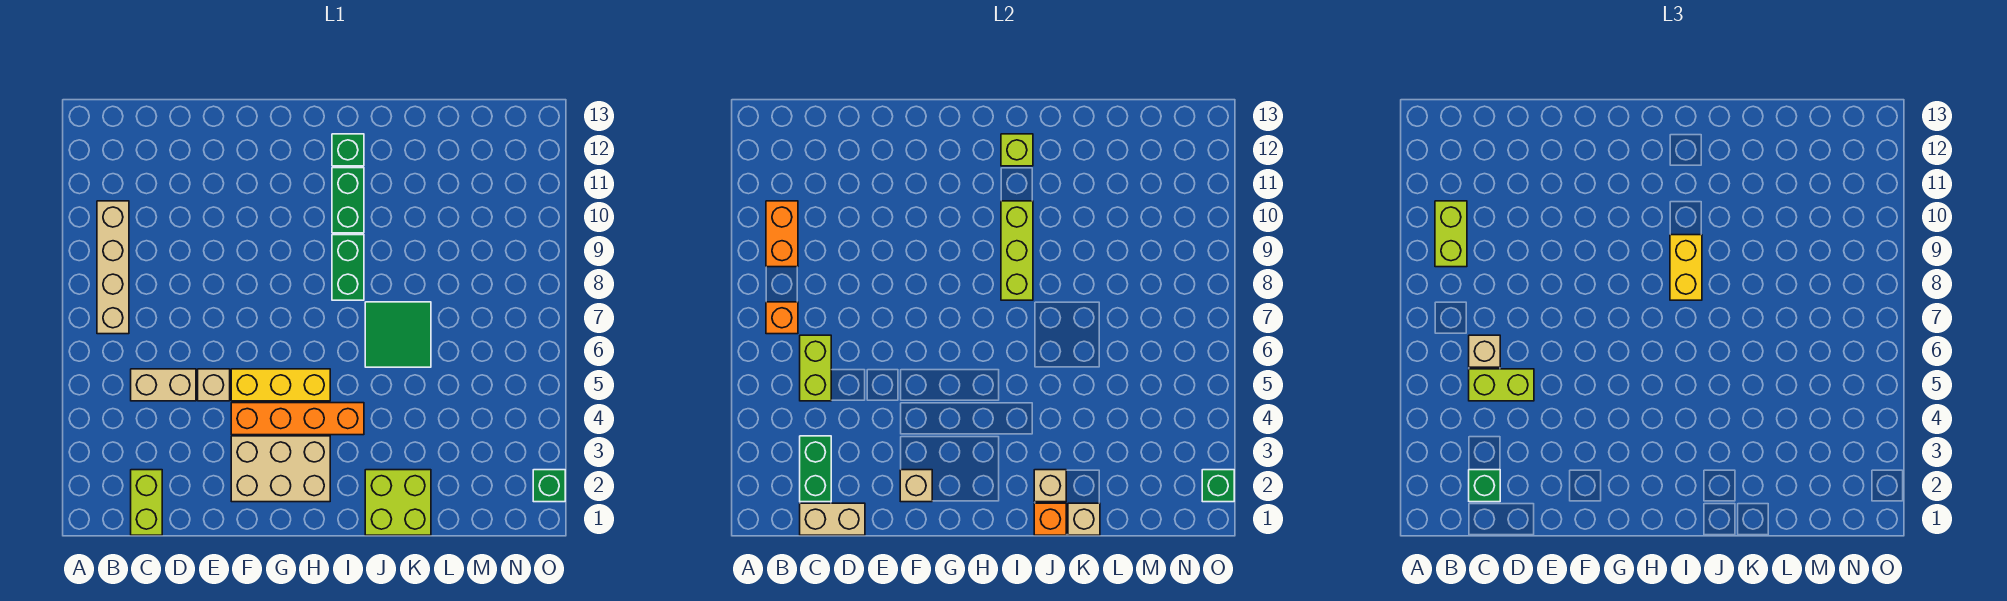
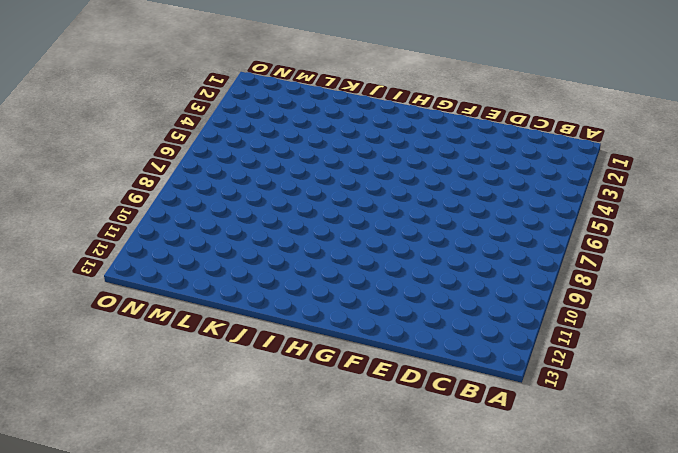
none -> tan brick B7:B10 level 1
none -> lime brick C1:C2 level 1
none -> tan brick C5:D5 level 1
none -> tan brick E5 level 1

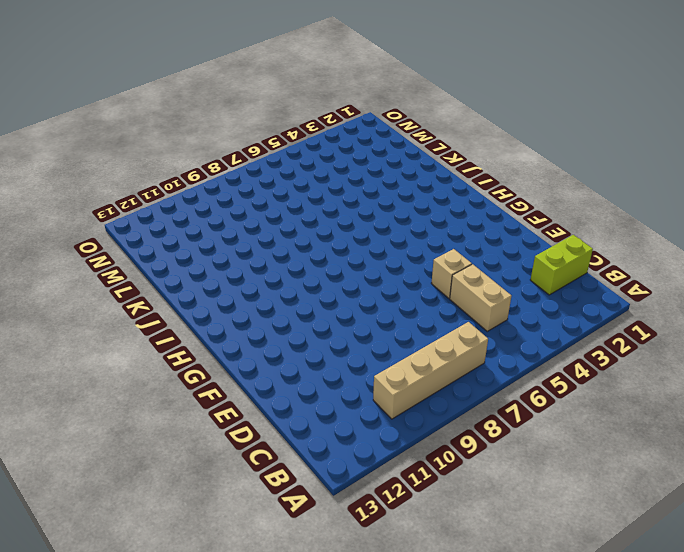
none -> tan brick F2:H3 level 1
none -> orange brick F4:I4 level 1
none -> yellow brick F5:H5 level 1
none -> green brick I8:I9 level 1

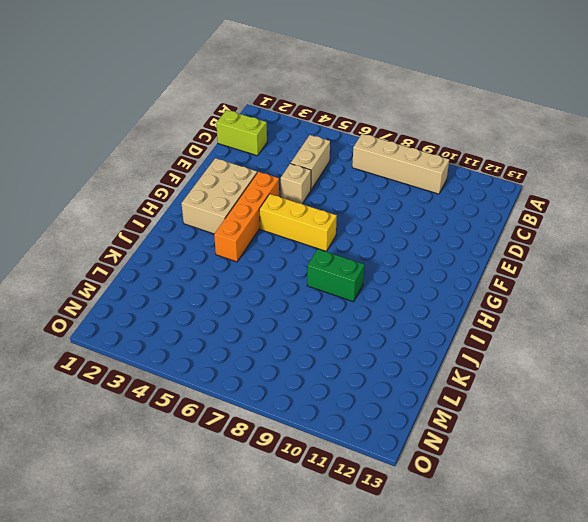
yellow brick G5:G7 level 1 -> yellow brick F5:H5 level 1
none -> green brick I10:I11 level 1
none -> green brick I12 level 1
none -> lime brick J1:K2 level 1
none -> green tile J6:K7 level 1

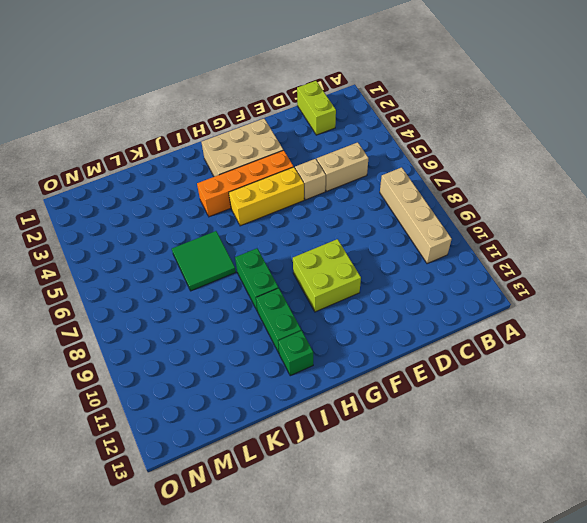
lime brick F9:G10 level 1 -> lime brick J1:K2 level 1
none -> green brick O2 level 1
none -> orange brick B7 level 2
none -> orange brick B9:B10 level 2
none -> tan brick C1:D1 level 2

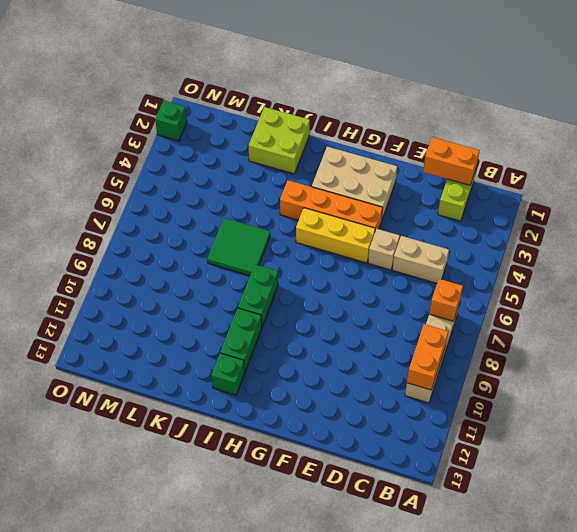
orange brick C1:D1 level 2 -> tan brick C1:D1 level 2
none -> green brick C2:C3 level 2
none -> lime brick C5:C6 level 2
none -> tan brick F2 level 2
none -> lime brick I8:I10 level 2

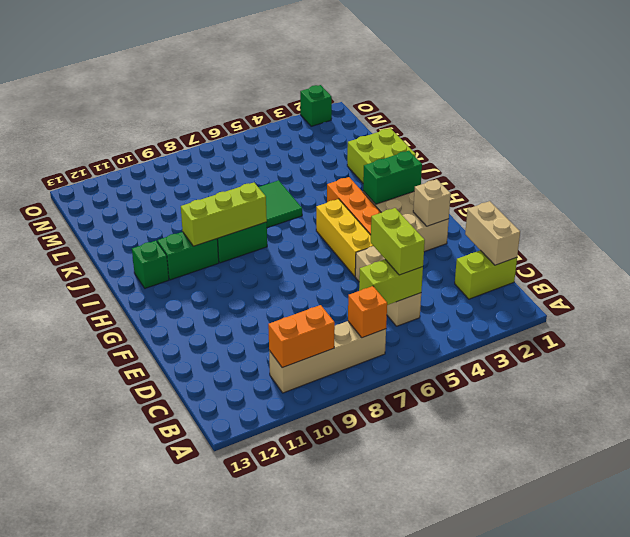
green brick H2:H3 level 2 -> green brick C2:C3 level 2
none -> lime brick I12 level 2
none -> orange brick J1 level 2
none -> tan brick J2 level 2
none -> tan brick K1 level 2

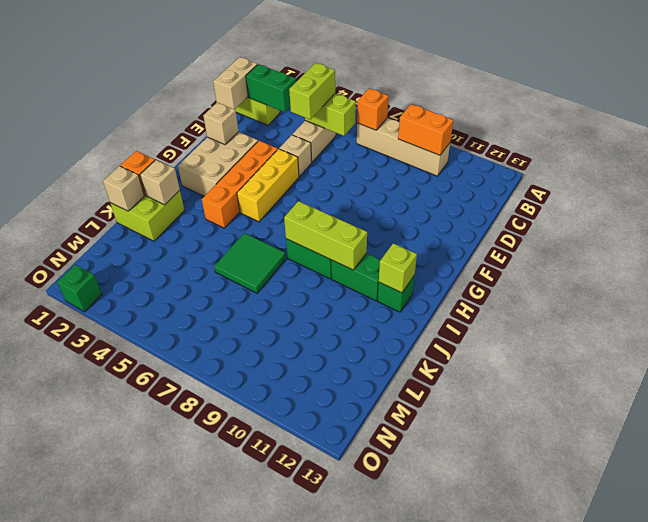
none -> green brick O2 level 2
none -> lime brick B9:B10 level 3
none -> green brick C2 level 3
none -> tan brick C6 level 3

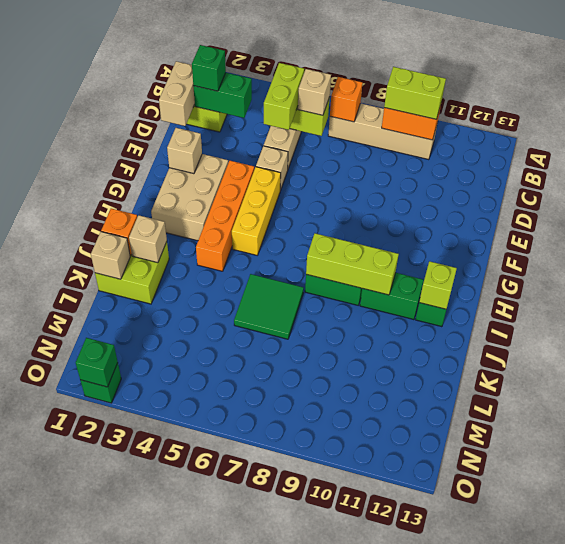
none -> yellow brick I8:I9 level 3

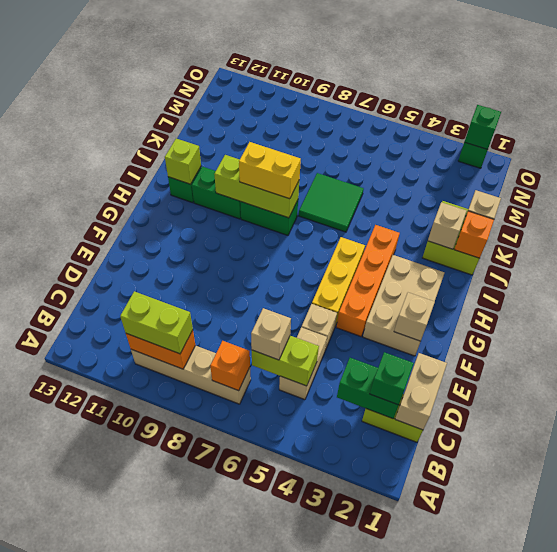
none -> lime brick C5:D5 level 3

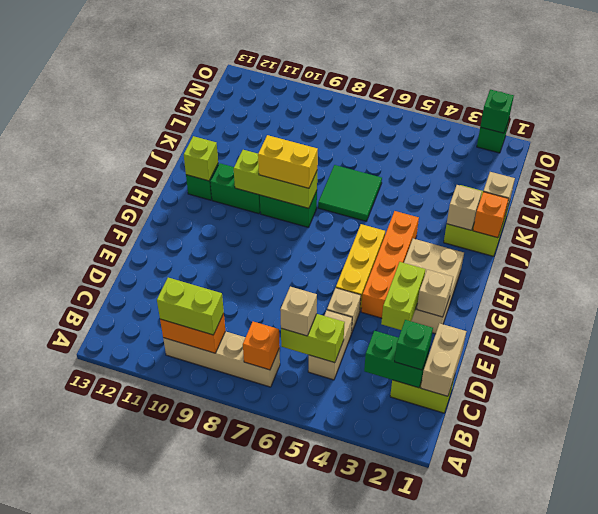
lime brick E3:F3 level 2 -> lime brick C5:D5 level 3

